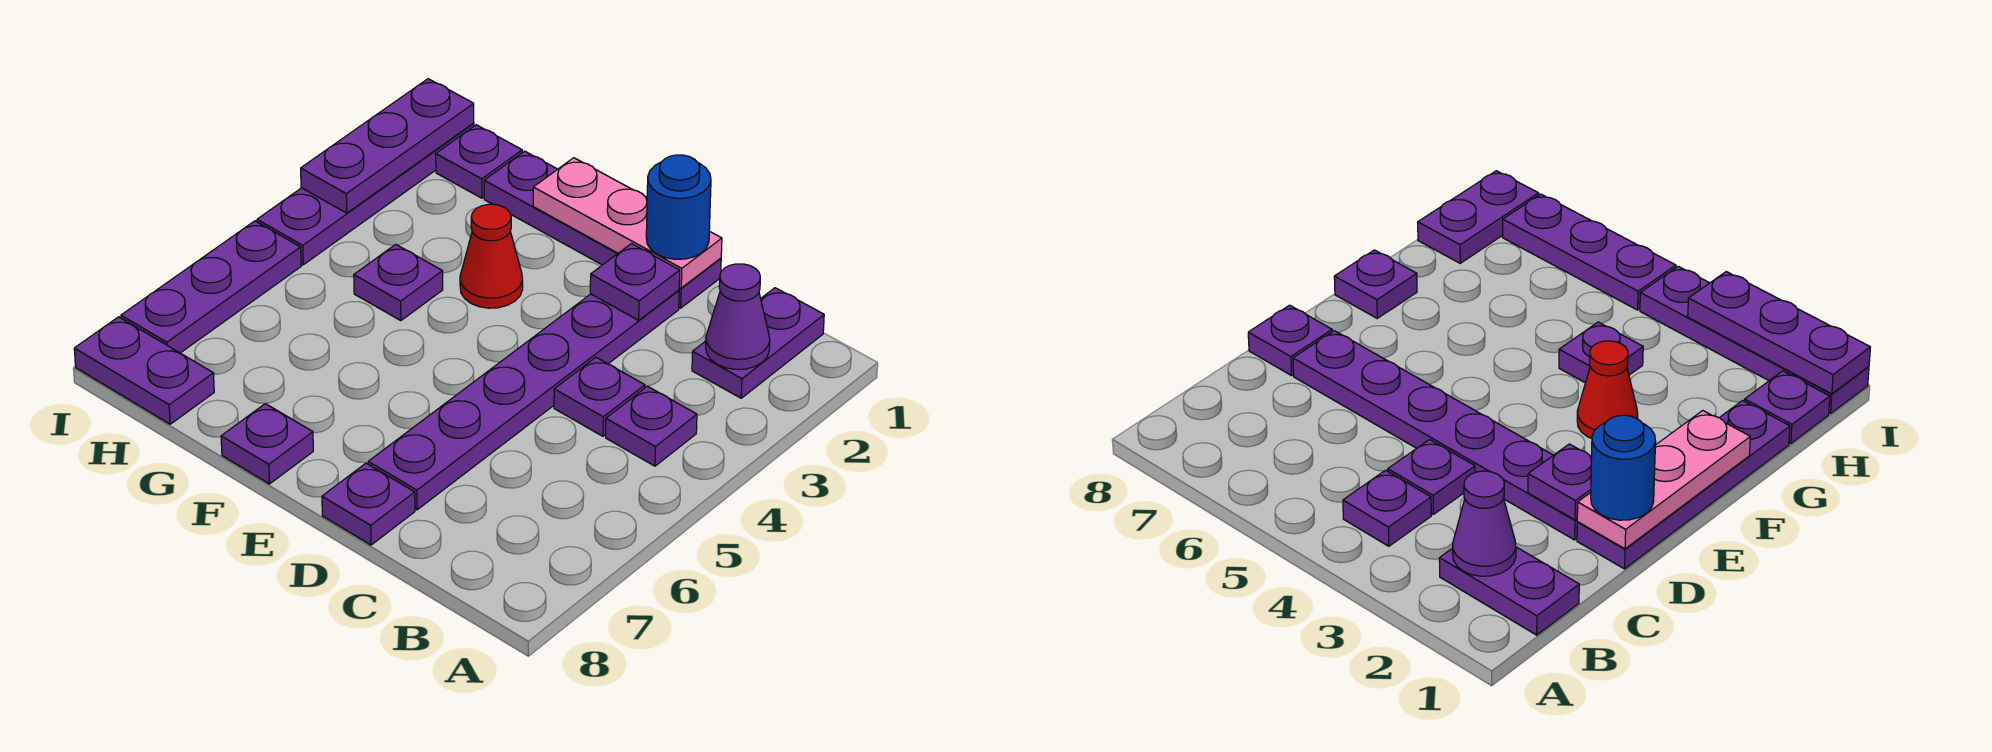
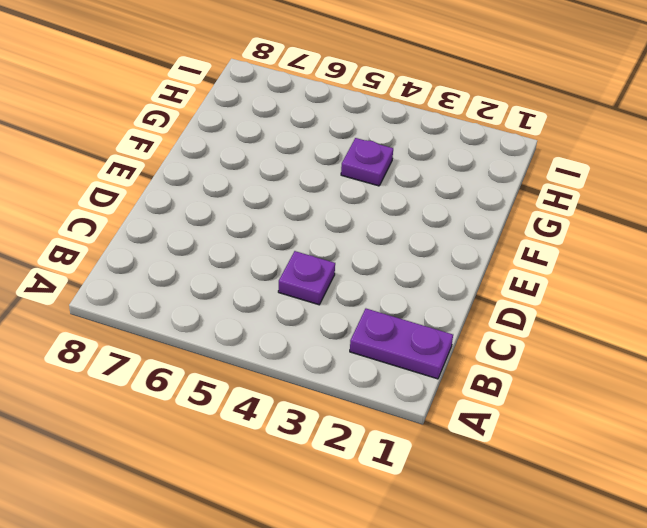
none -> purple plate B4 level 1
none -> purple plate D1:G1 level 1
none -> purple plate D2:D7 level 1

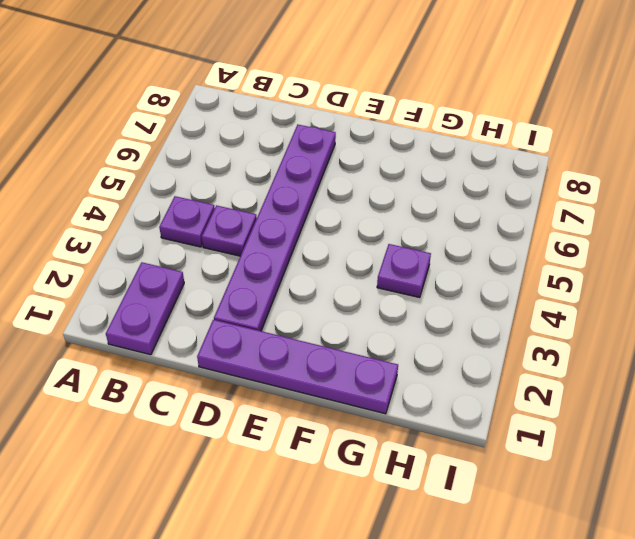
none -> purple plate D8 level 1
none -> red cone F3 level 1
none -> purple plate F8 level 1

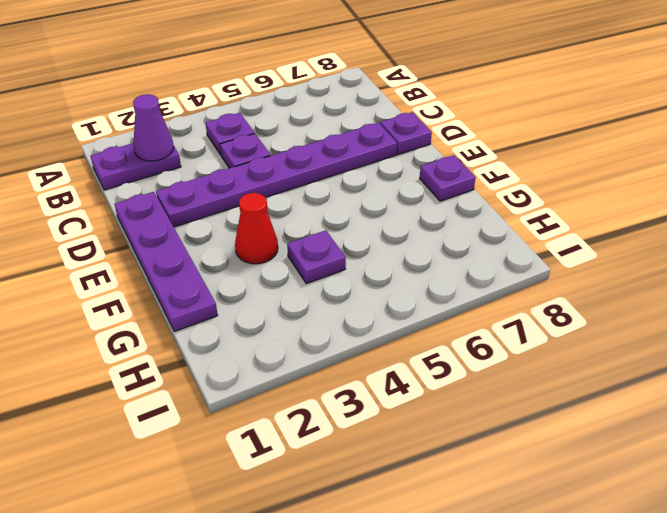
none -> purple plate H1 level 1
none -> purple plate H8:I8 level 1
none -> purple plate I1:I4 level 1

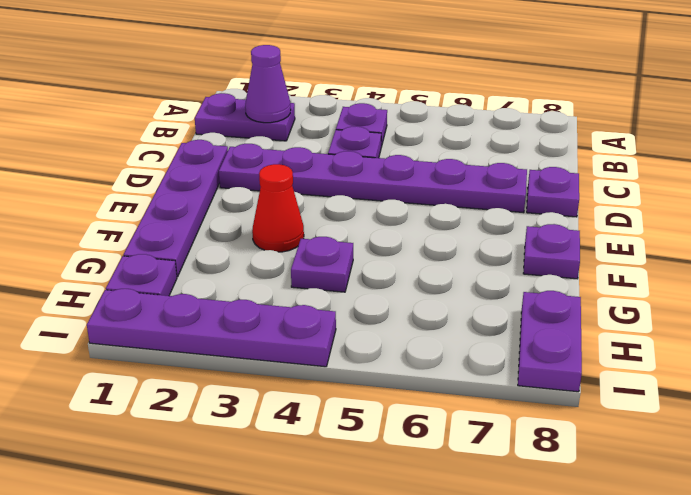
none -> purple plate I5:I7 level 1
none -> pink plate D1:F1 level 2
none -> purple plate D2 level 2

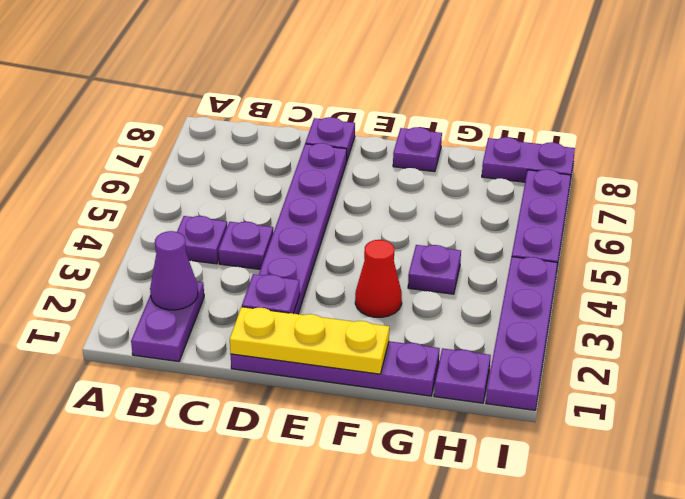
yellow plate D1:F1 level 2 -> pink plate D1:F1 level 2
none -> purple plate I1:I3 level 2
none -> blue round brick D1 level 3

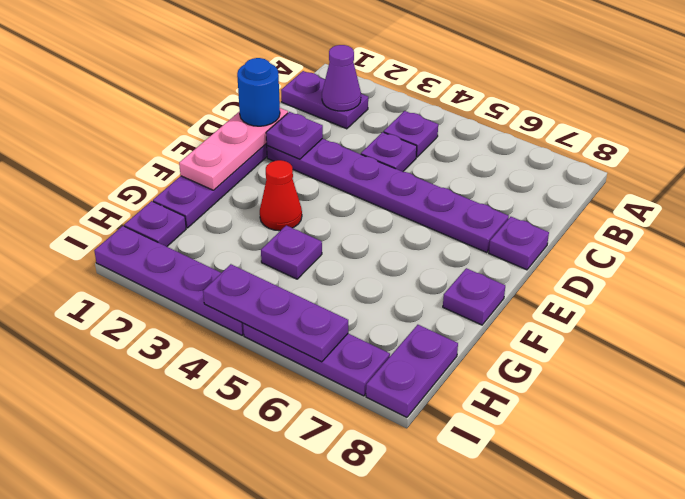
purple plate I4:I6 level 2 -> purple plate I1:I3 level 2

